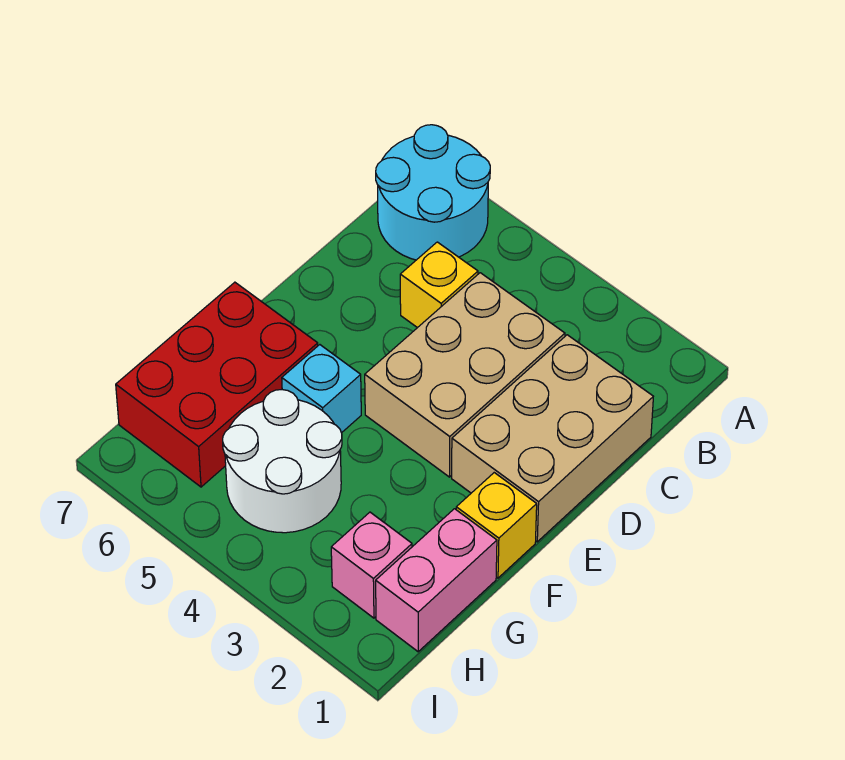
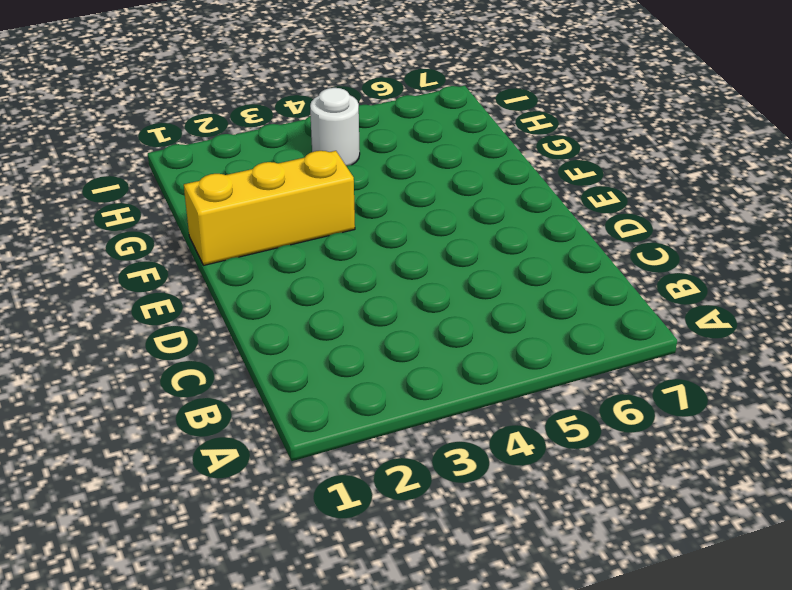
yellow brick F1:F3 level 1 -> yellow brick F1 level 1
white round brick H4 level 1 -> white round brick G4:H5 level 1
none -> cyan round brick A6:B7 level 1
none -> tan brick C1:E2 level 1

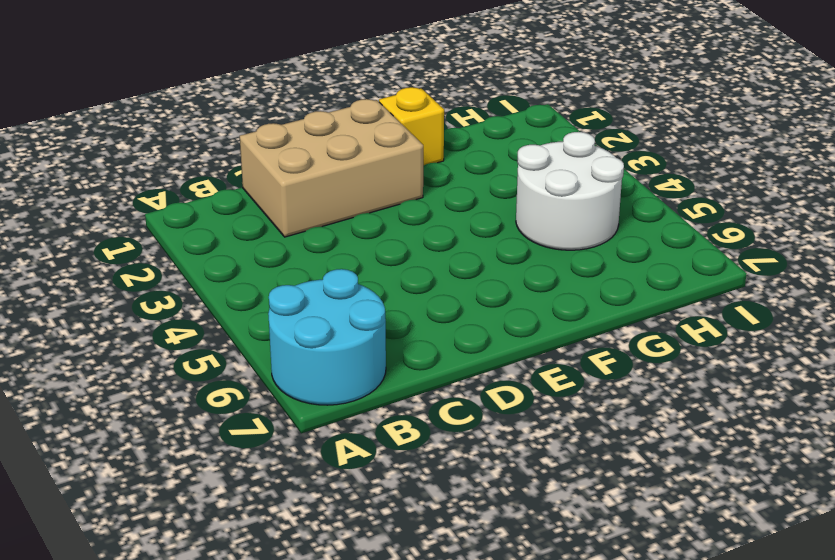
none -> tan brick C3:E4 level 1
none -> yellow brick C5 level 1

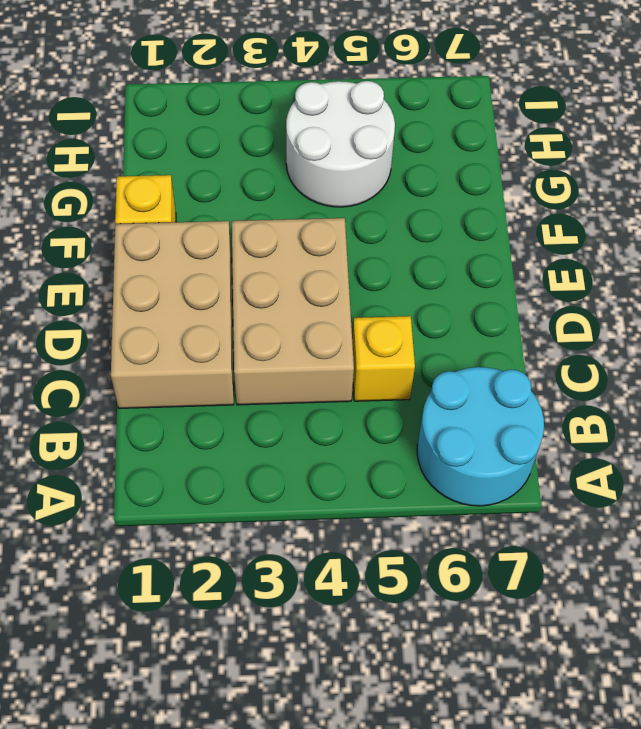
none -> cyan brick F5 level 1
none -> red brick F6:H7 level 1

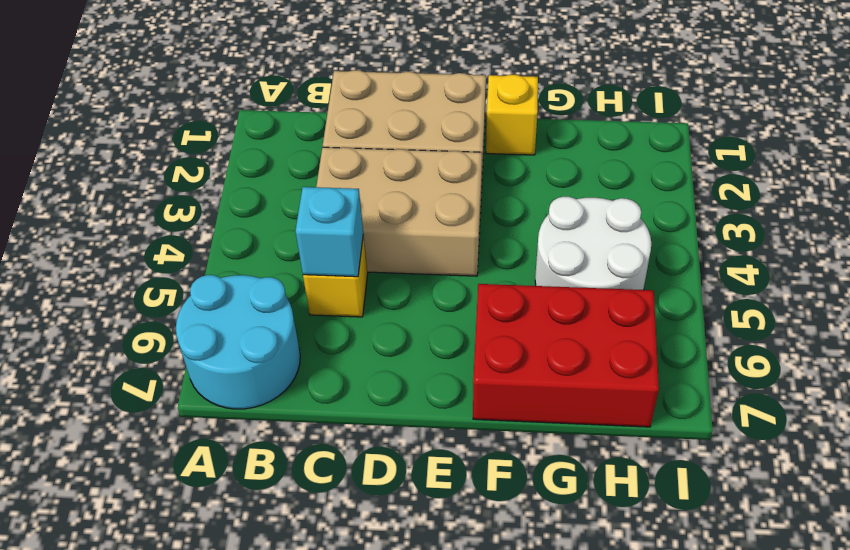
cyan brick C5 level 2 -> cyan brick F5 level 1
none -> pink brick G1:H1 level 1
none -> pink brick H2 level 1

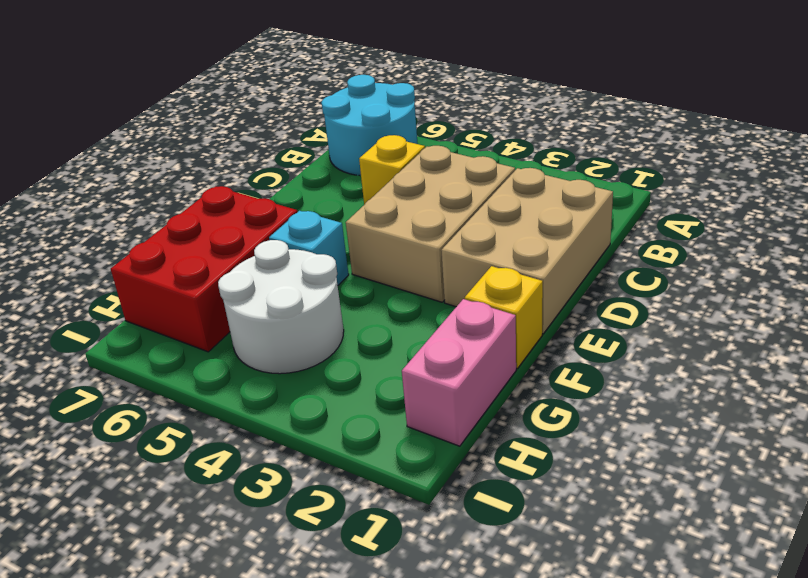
none -> pink brick H2 level 1

